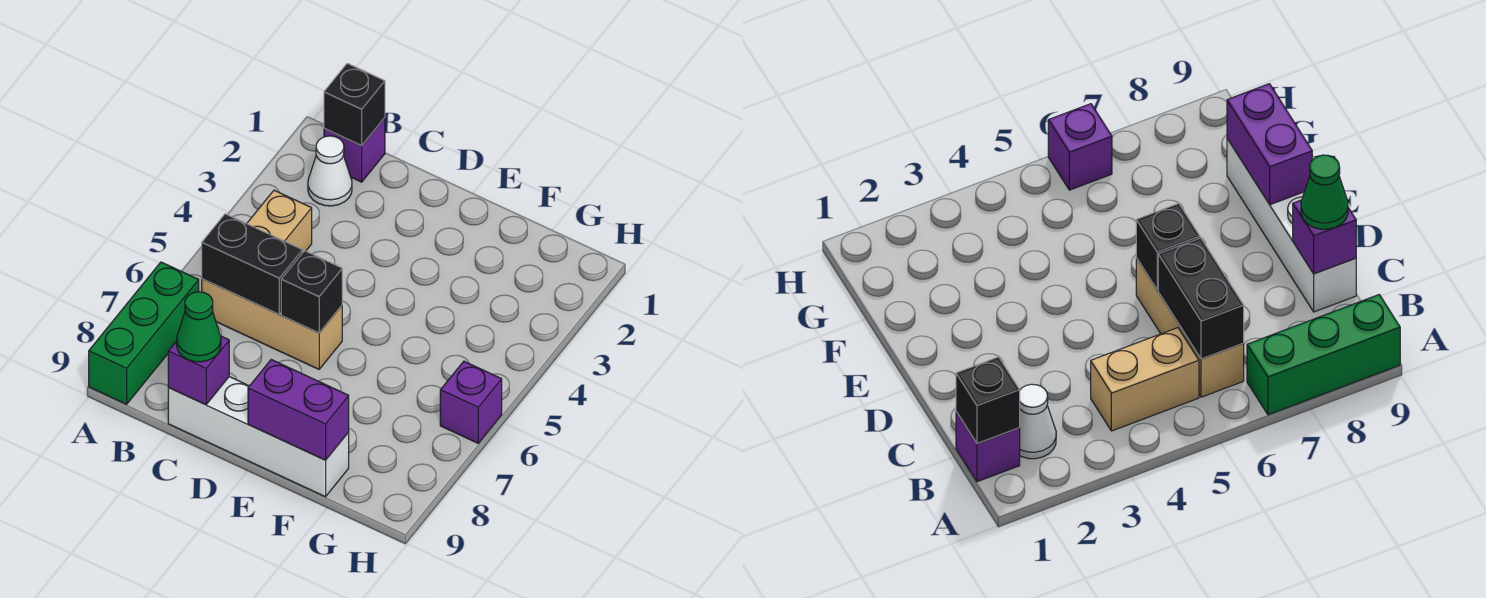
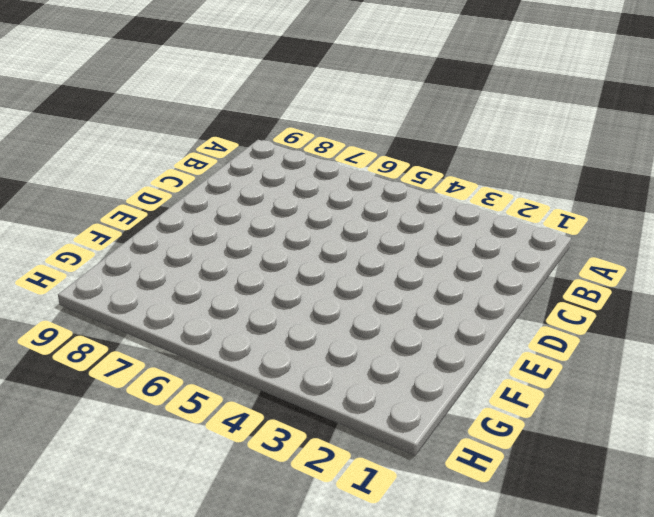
none -> green brick A7:A9 level 1
none -> purple brick B1 level 1
none -> white cone B2 level 1

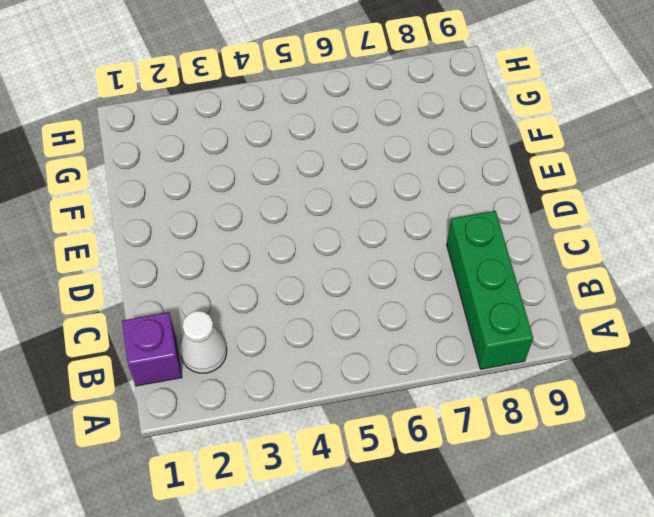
green brick A8:C8 level 1 -> green brick A7:A9 level 1
none -> tan brick B4:B5 level 1
none -> tan brick B6:D6 level 1
none -> white brick C9:F9 level 1

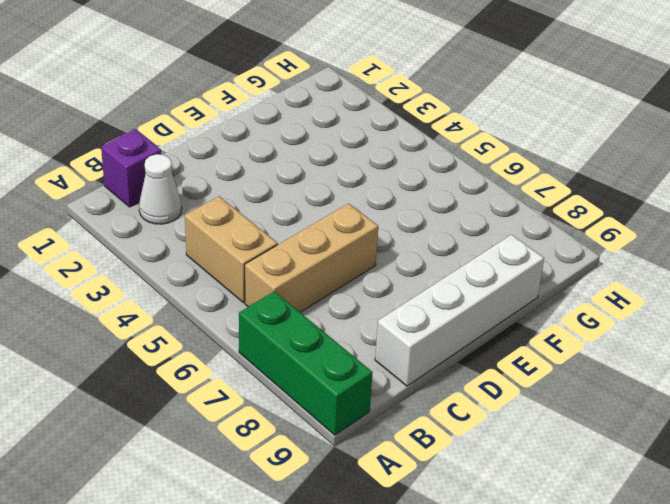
none -> purple brick H6 level 1
none -> black brick B1 level 2
none -> black brick B6:C6 level 2

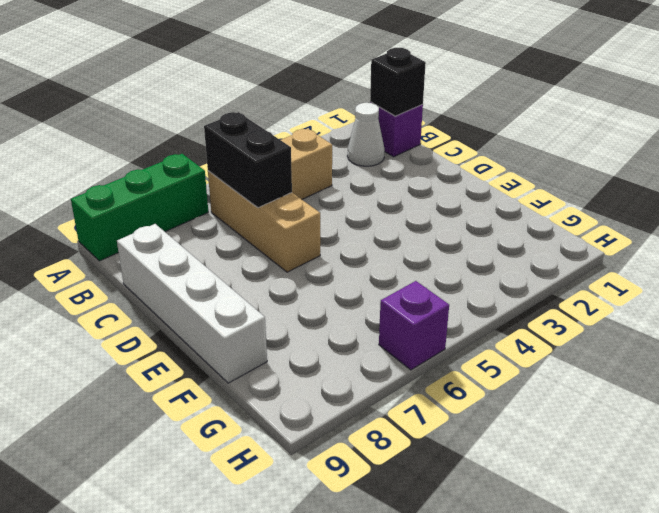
none -> purple brick C9 level 2
none -> black brick D6 level 2
none -> purple brick E9:F9 level 2

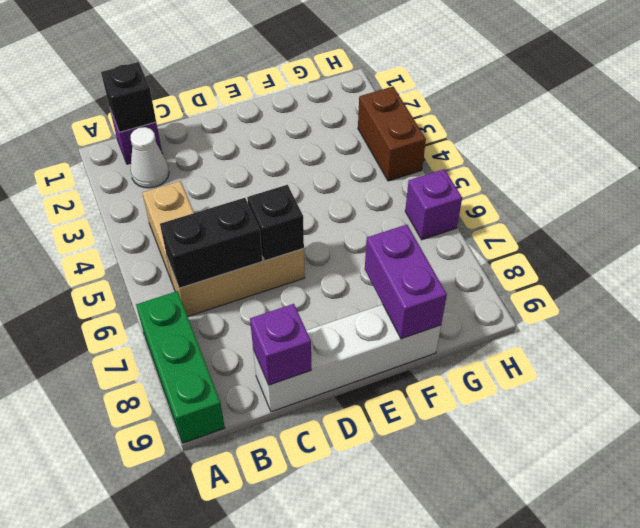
purple brick F8:F9 level 2 -> purple brick E9:F9 level 2
brown brick H3:H4 level 1 -> none
none -> green cone C9 level 3

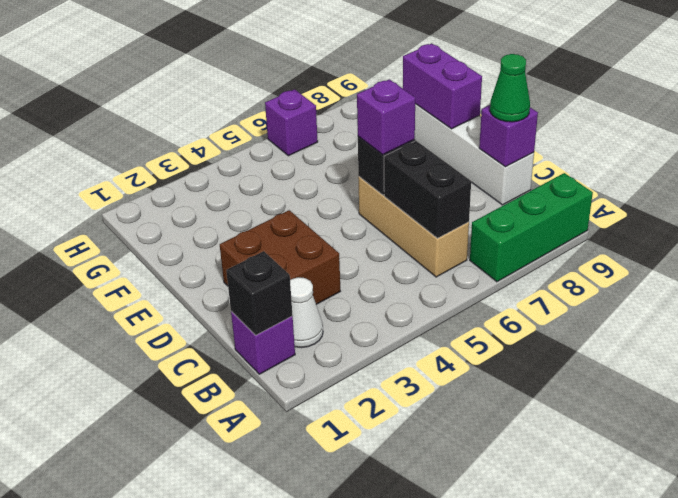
brown brick C2:D3 level 1 -> none
purple brick D6 level 3 -> none
none -> tan brick B4:B5 level 1

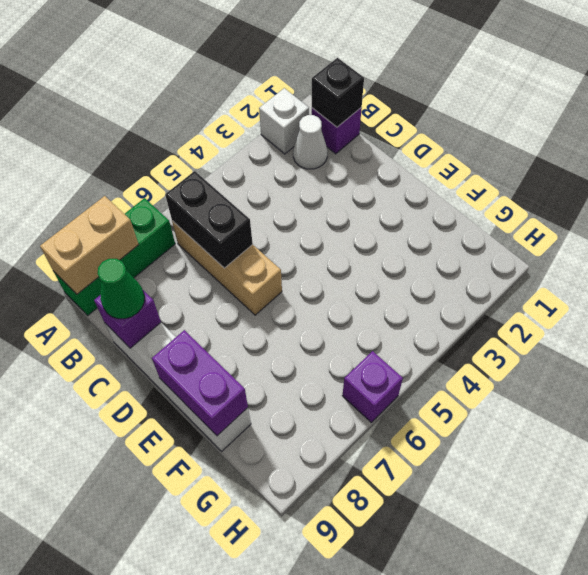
white brick A2 level 1 -> none
tan brick A8:A9 level 2 -> tan brick B4:B5 level 1
none -> black brick D6 level 2

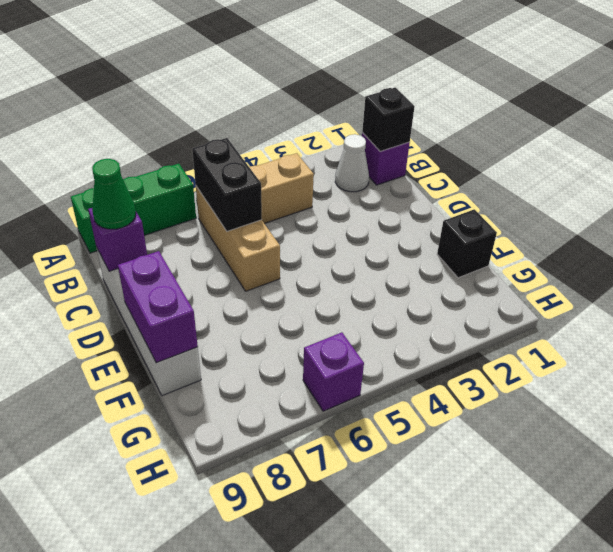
black brick F1 level 1 -> black brick D6 level 2

